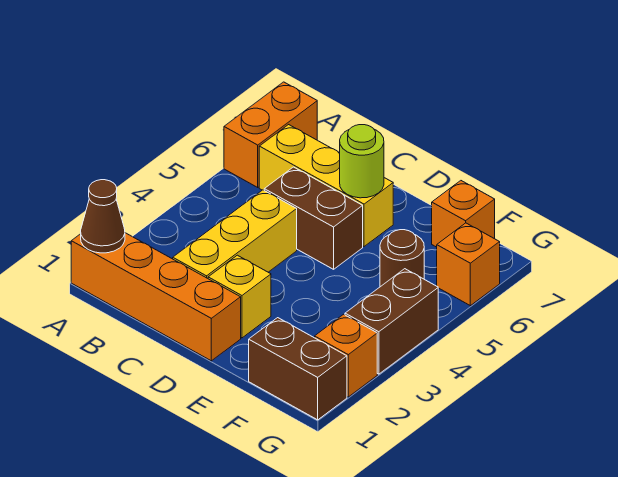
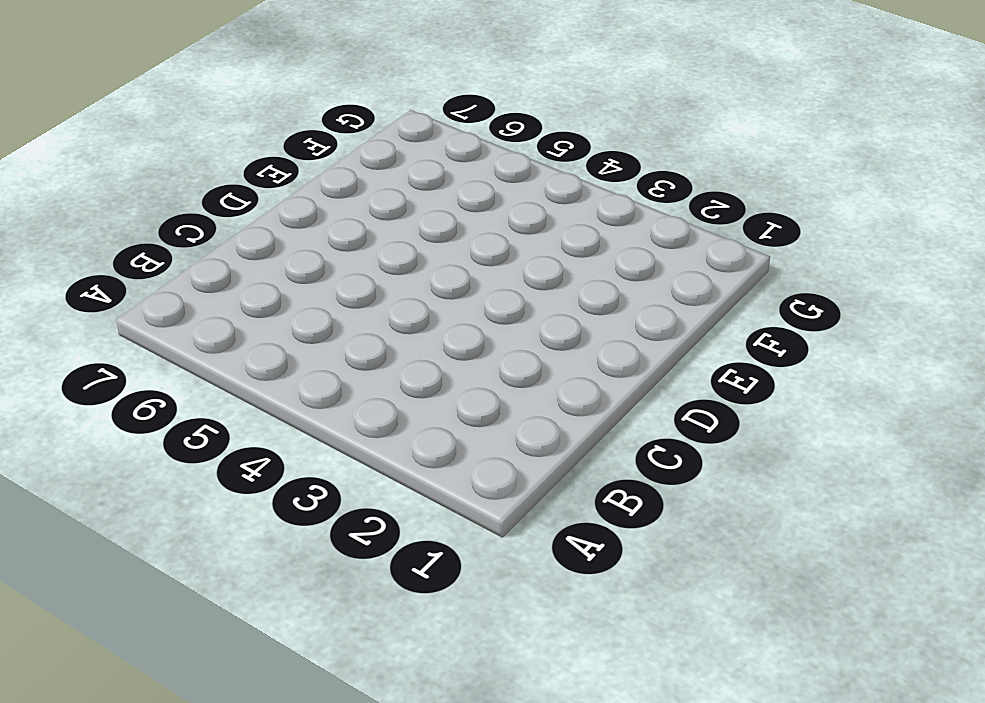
none -> orange brick A1:D1 level 1
none -> orange brick A6:A7 level 1
none -> yellow brick B6:D6 level 1

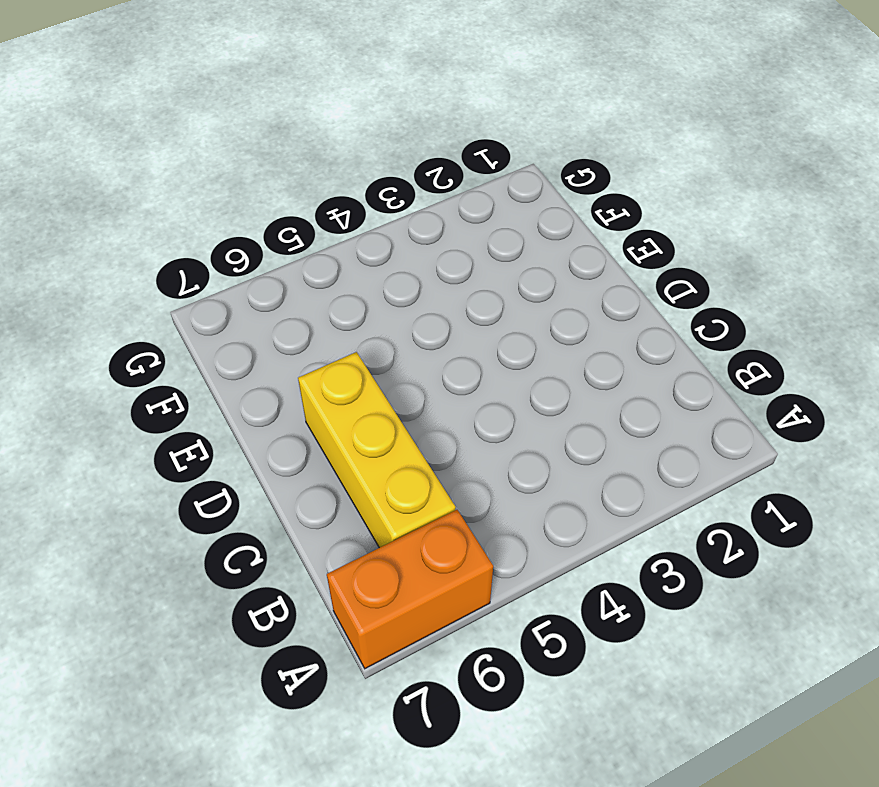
none -> orange brick A1:D1 level 1
none -> yellow brick C2:C4 level 1
none -> brown brick C5:D5 level 1

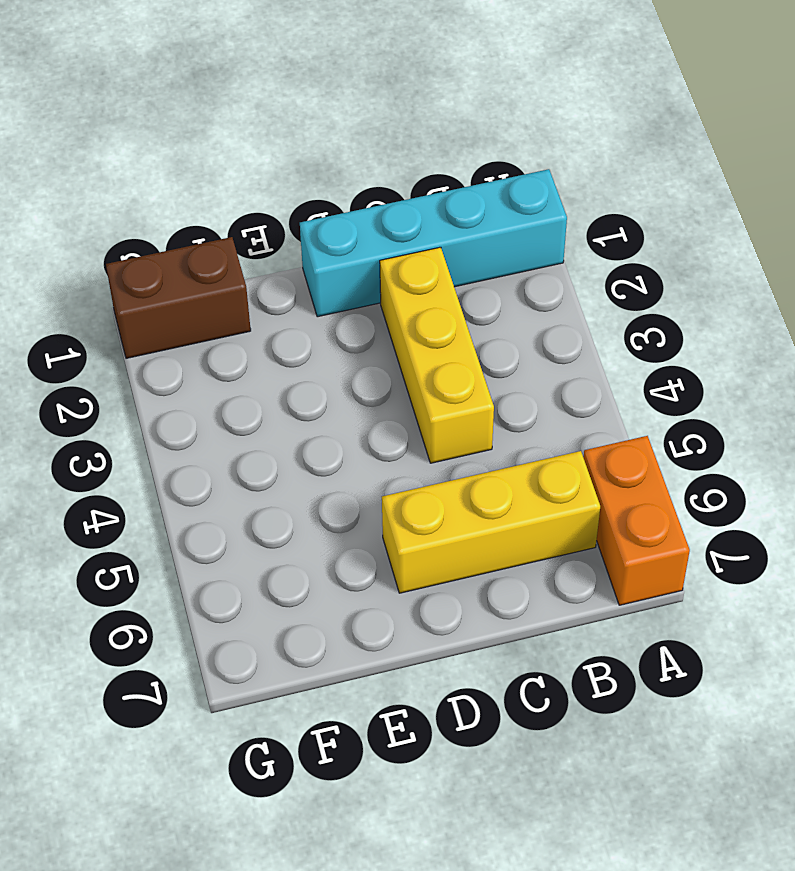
cyan brick A1:D1 level 1 -> orange brick A1:D1 level 1
none -> brown brick C5:D5 level 1
none -> yellow brick D2 level 1
none -> brown round brick F5 level 1

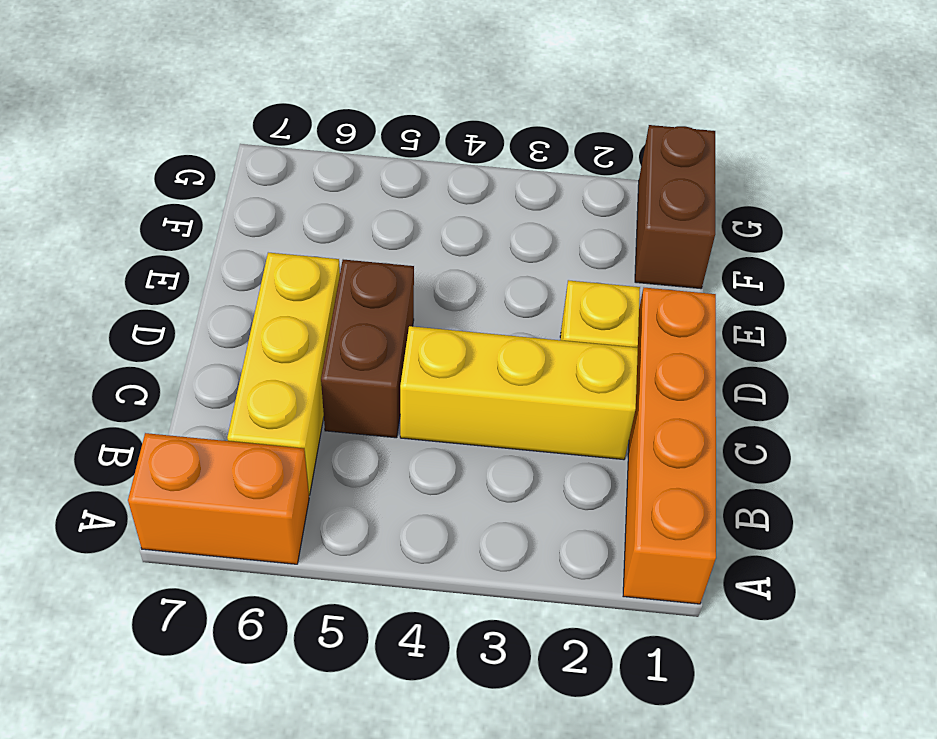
none -> brown round brick F5 level 1
none -> orange brick F7 level 1
none -> orange brick G2 level 1

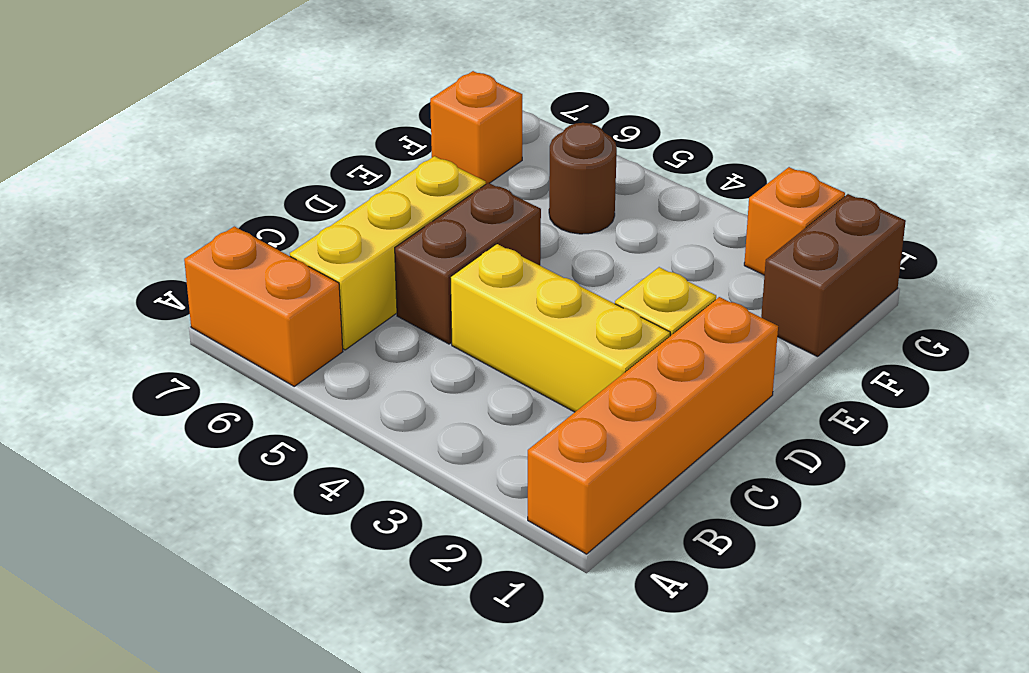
none -> brown brick G3:G4 level 1
none -> orange brick G6 level 1
none -> brown cone A1 level 2

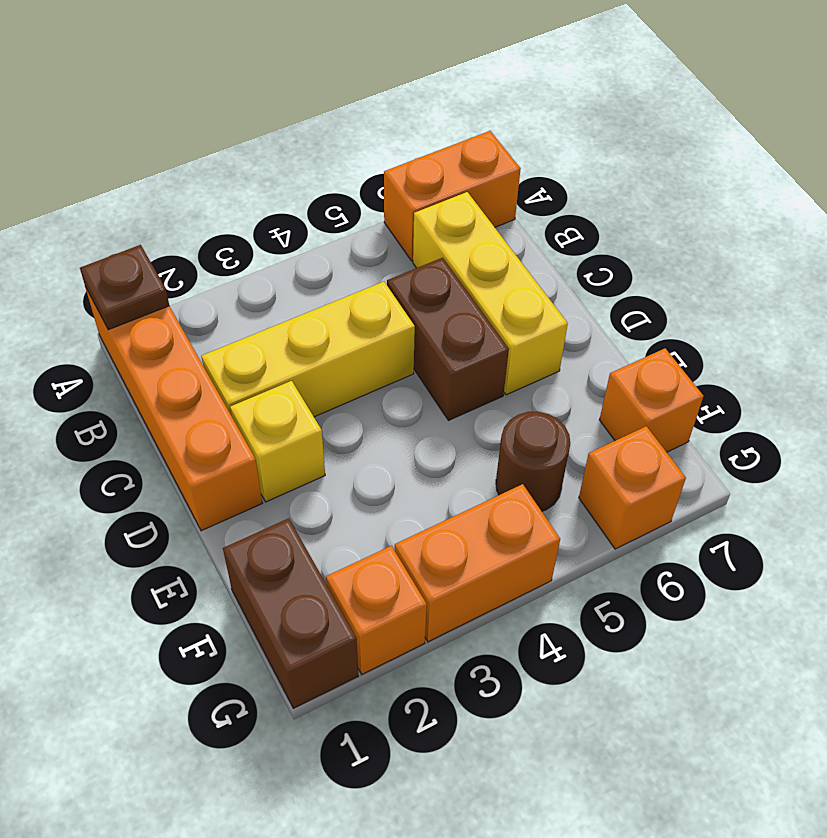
brown plate A1 level 2 -> brown cone A1 level 2
orange brick G3:G4 level 1 -> brown brick G3:G4 level 1
none -> lime round brick D6 level 2

